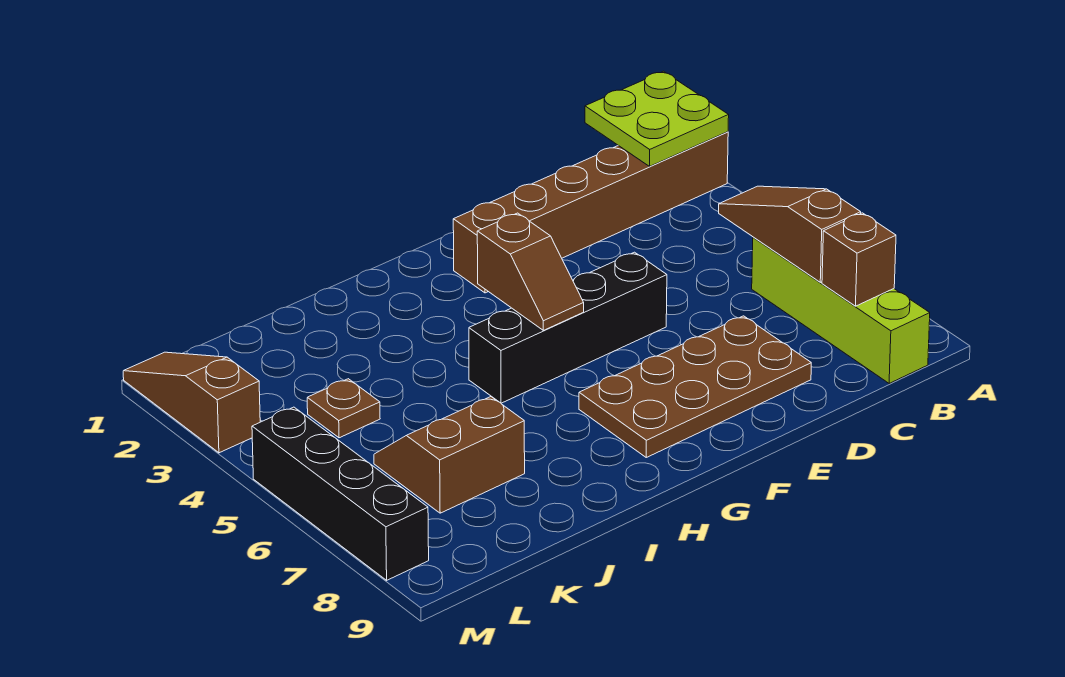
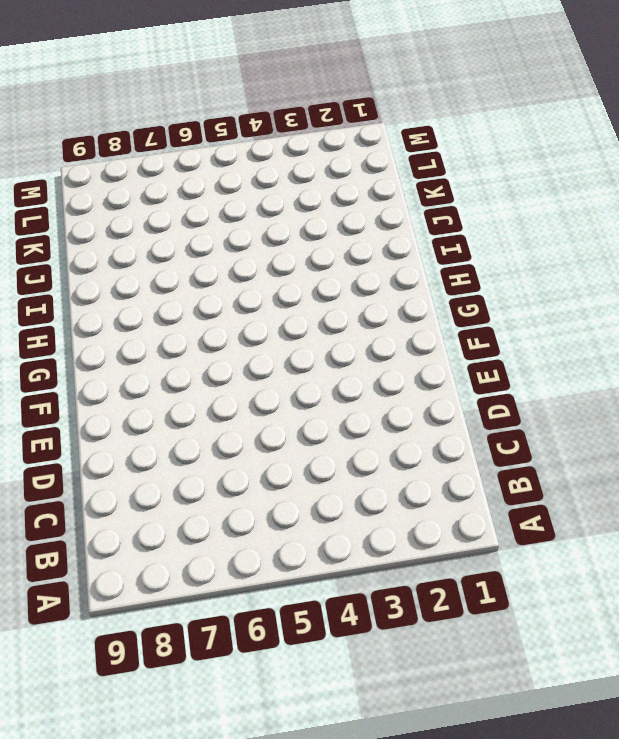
none -> brown brick A2:F2 level 1
none -> lime brick B6:B9 level 1
none -> brown plate D7:G8 level 1

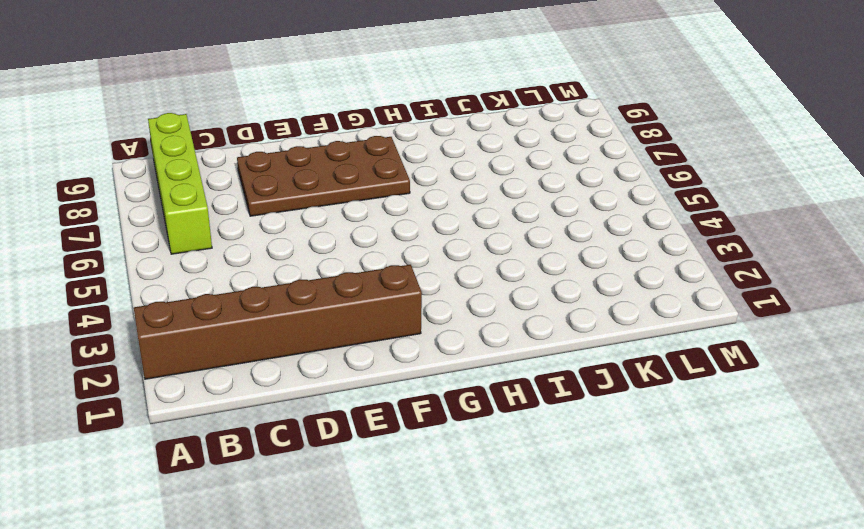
none -> black brick E5:H5 level 1
none -> brown slope J6:K7 level 1 top 7
none -> brown plate K4 level 1

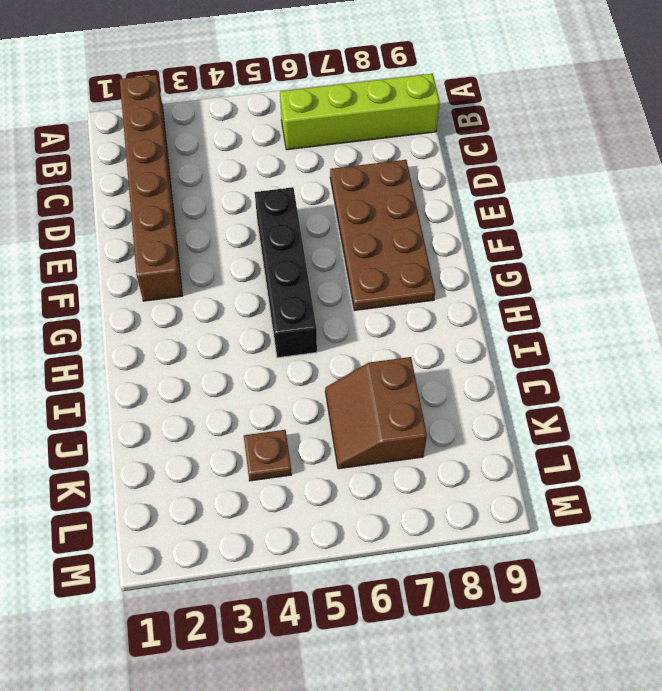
none -> brown slope M1:M3 level 1 top 3
none -> black brick M5:M8 level 1
none -> lime plate A1:B2 level 2

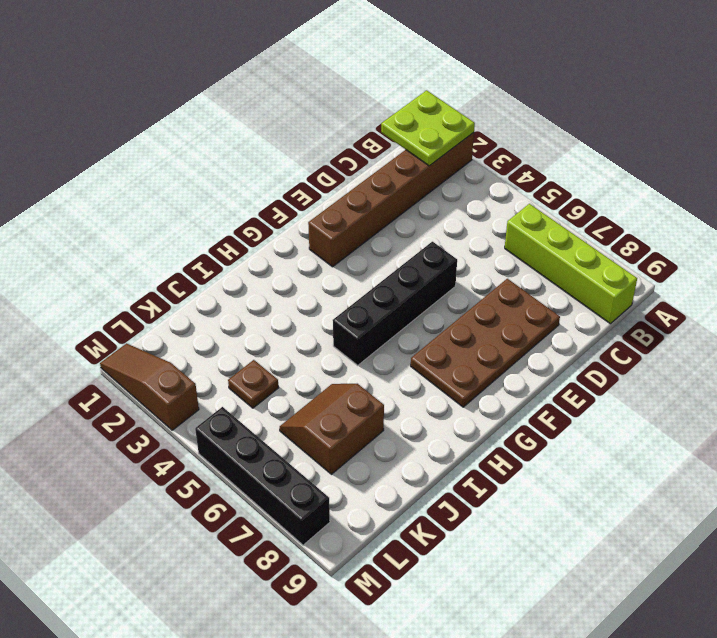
none -> brown slope B5:B7 level 2 top 7
none -> brown brick B8 level 2
none -> brown slope G4:G5 level 2 top 4

